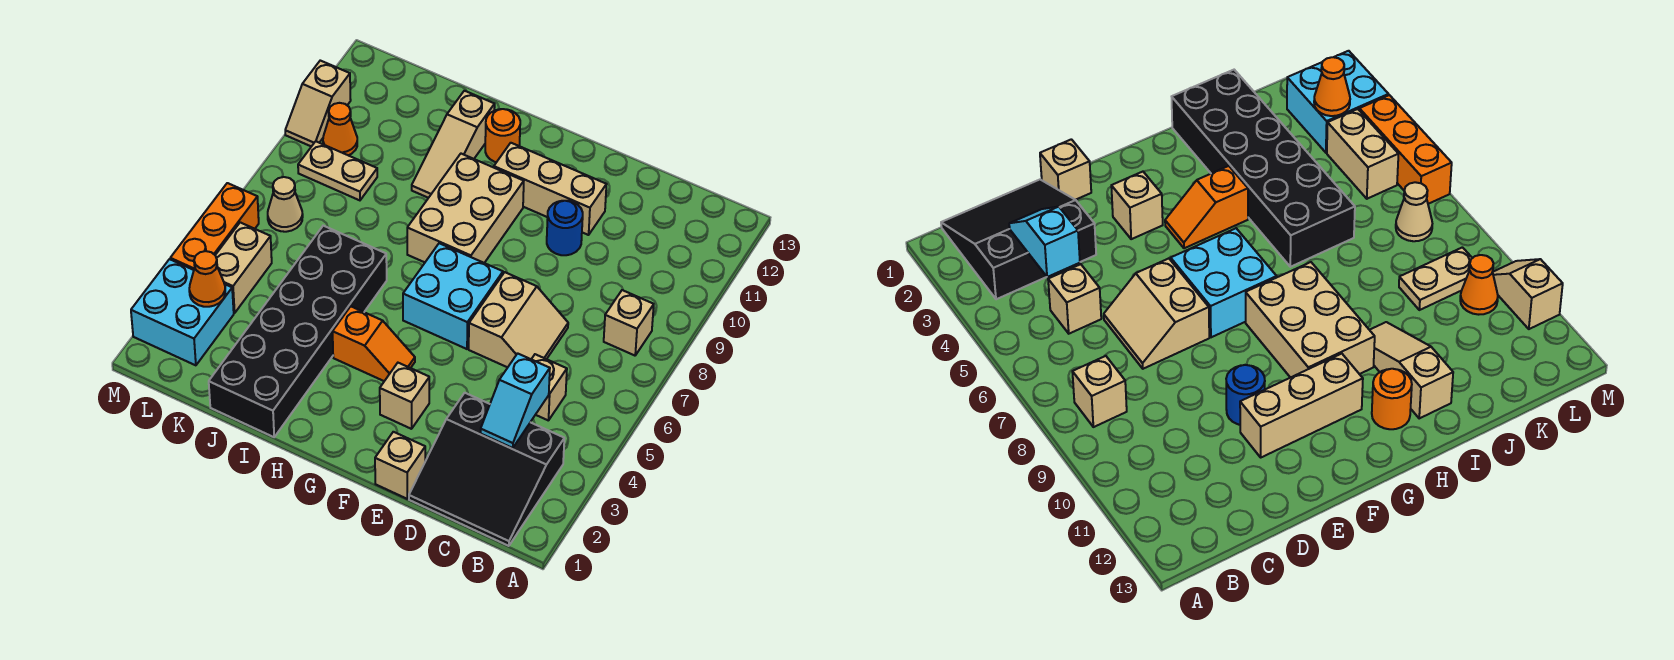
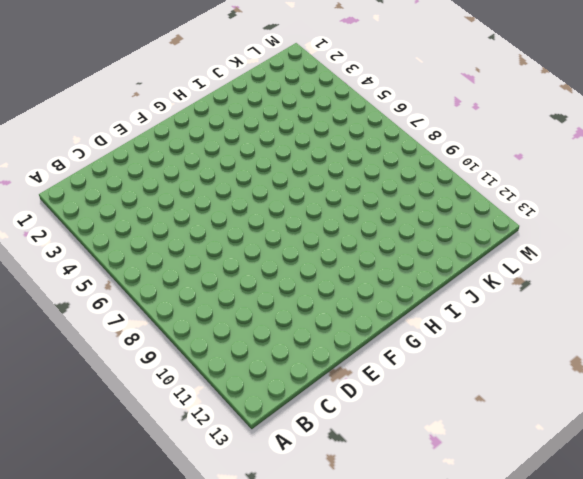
none -> black slope B1:D3 level 1 top 3
none -> tan brick B8 level 1
none -> tan brick C5 level 1

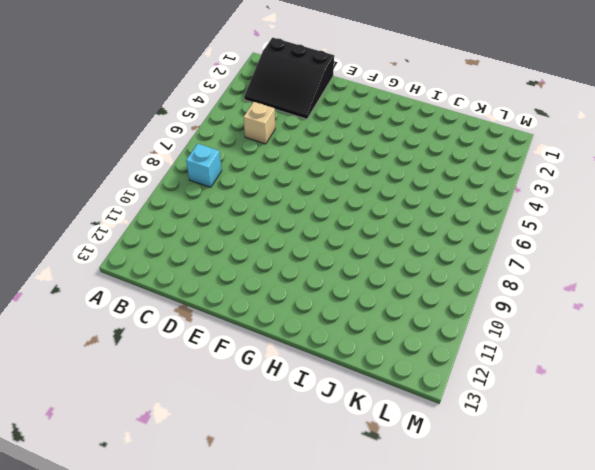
black slope B1:D3 level 1 top 1 -> black slope B1:D3 level 1 top 3
cyan brick B8 level 1 -> tan brick B8 level 1
none -> tan slope D6:E7 level 1 top E
none -> tan brick E1 level 1
none -> blue round brick E10 level 1

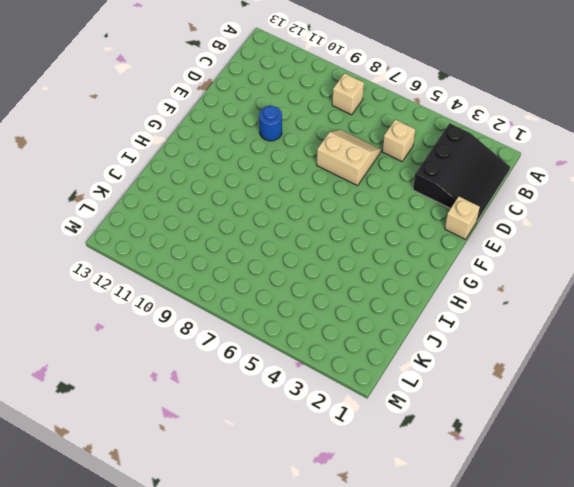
none -> tan brick E11:G11 level 1
none -> tan brick F3 level 1
none -> cyan brick F6:G7 level 1

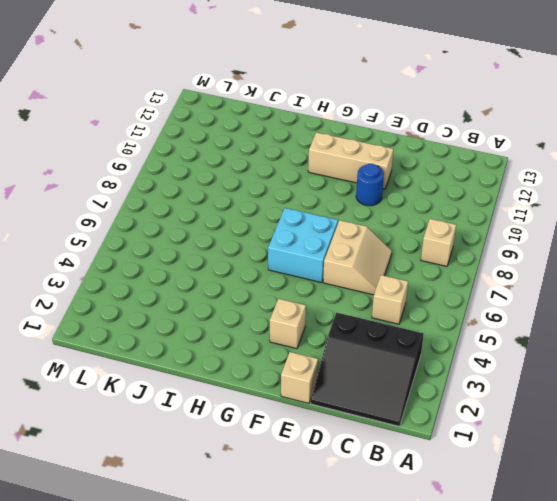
none -> orange slope G4:H4 level 1 top H
none -> tan brick G8:H10 level 1
none -> orange round brick H12 level 1

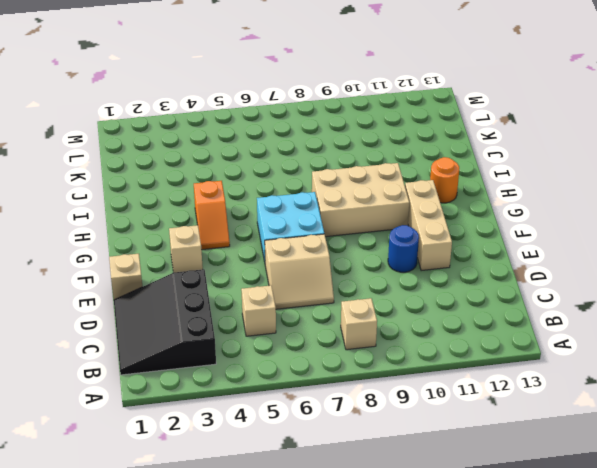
none -> black brick I1:J6 level 1
none -> tan slope I10:I12 level 1 top 12
none -> tan plate K9:L9 level 1

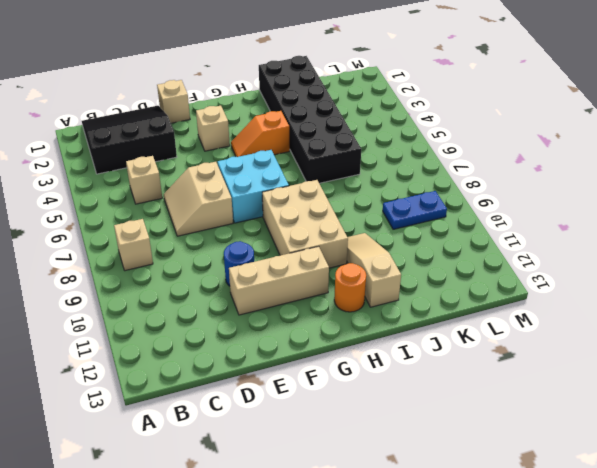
blue plate K9:L9 level 1 -> tan plate K9:L9 level 1
none -> cyan brick L2:M3 level 1
none -> tan brick L4:L5 level 1
none -> tan cone L7 level 1

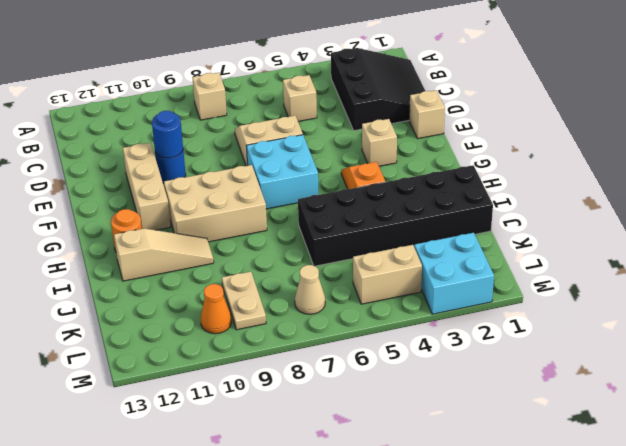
blue round brick E10 level 2 -> none
none -> orange brick M4:M6 level 1
none -> tan slope M10:M11 level 1 top 11
none -> cyan slope C3:C4 level 2 top 4

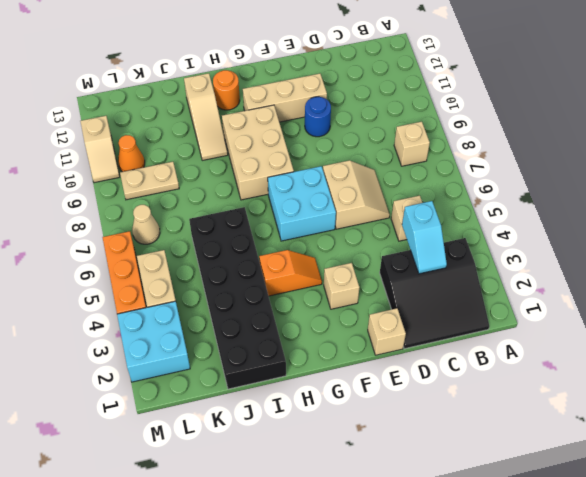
none -> orange cone L3 level 2

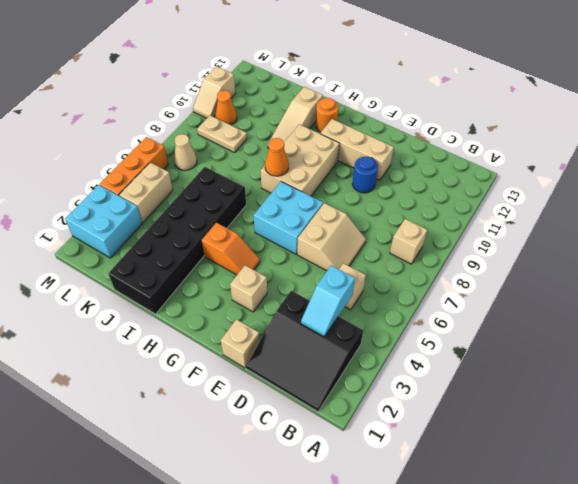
orange cone H8 level 2 -> orange cone L3 level 2

